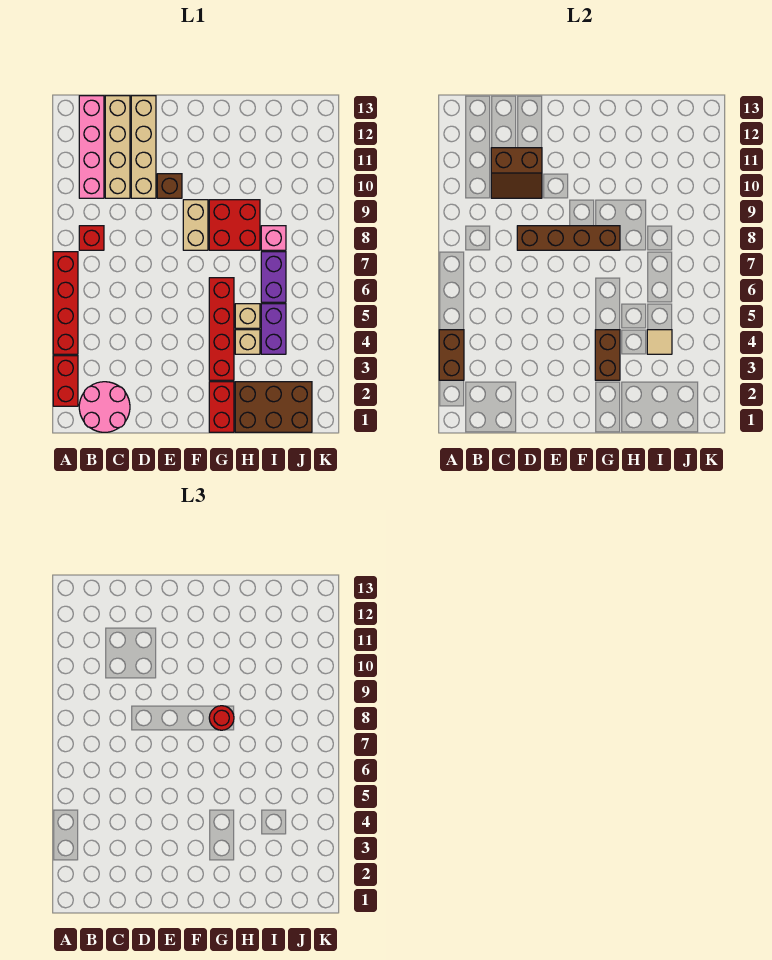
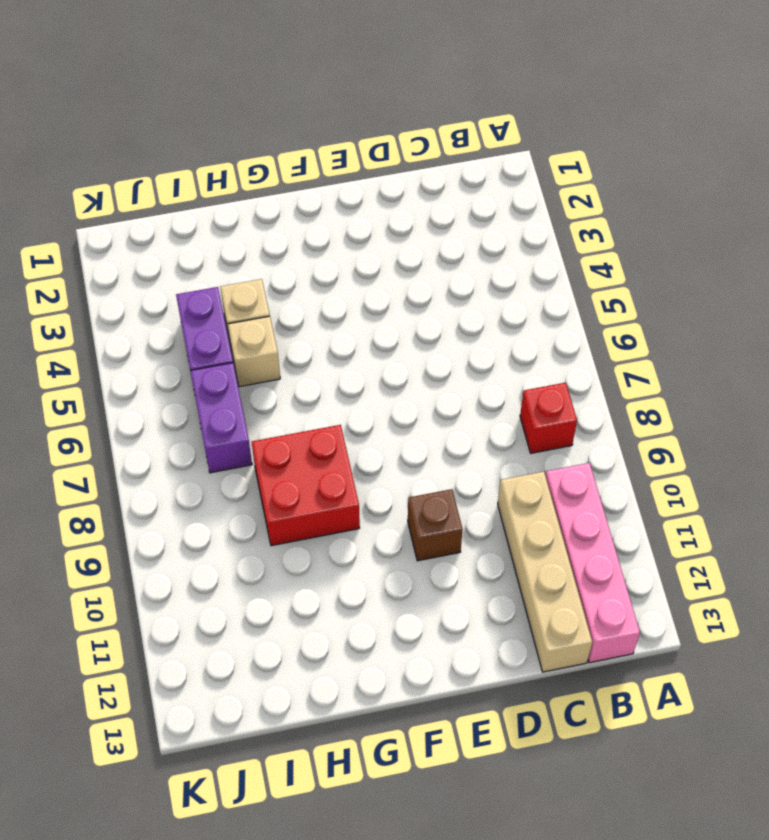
none -> red brick A2:A3 level 1
none -> red brick A4:A7 level 1
none -> pink round brick B1:C2 level 1

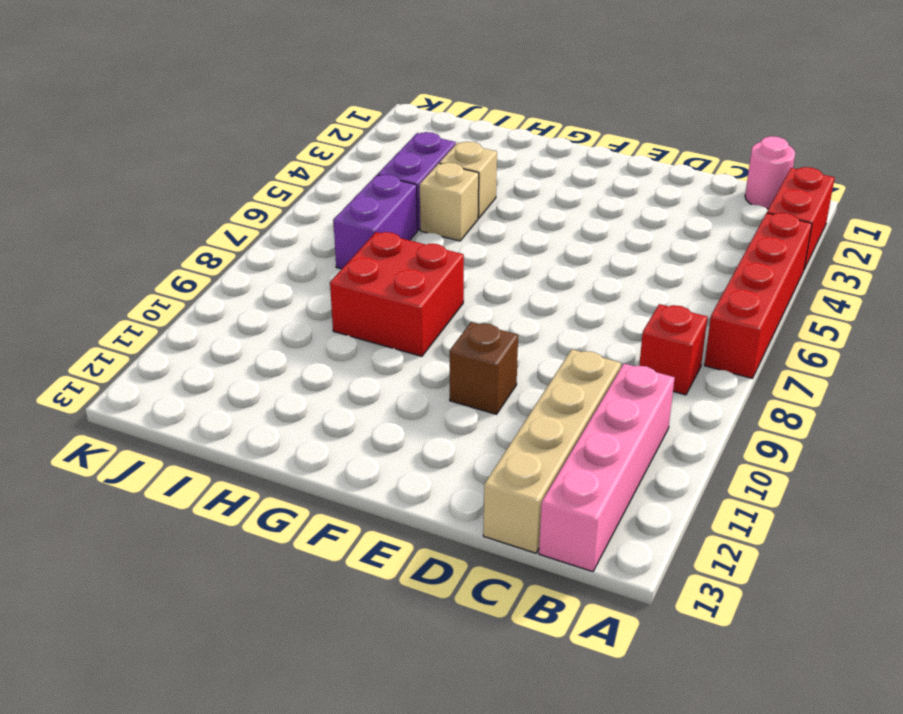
pink round brick B1 level 1 -> pink round brick B1:C2 level 1
none -> tan brick D10:D13 level 1
none -> tan brick F8:F9 level 1
none -> red brick G1:G2 level 1

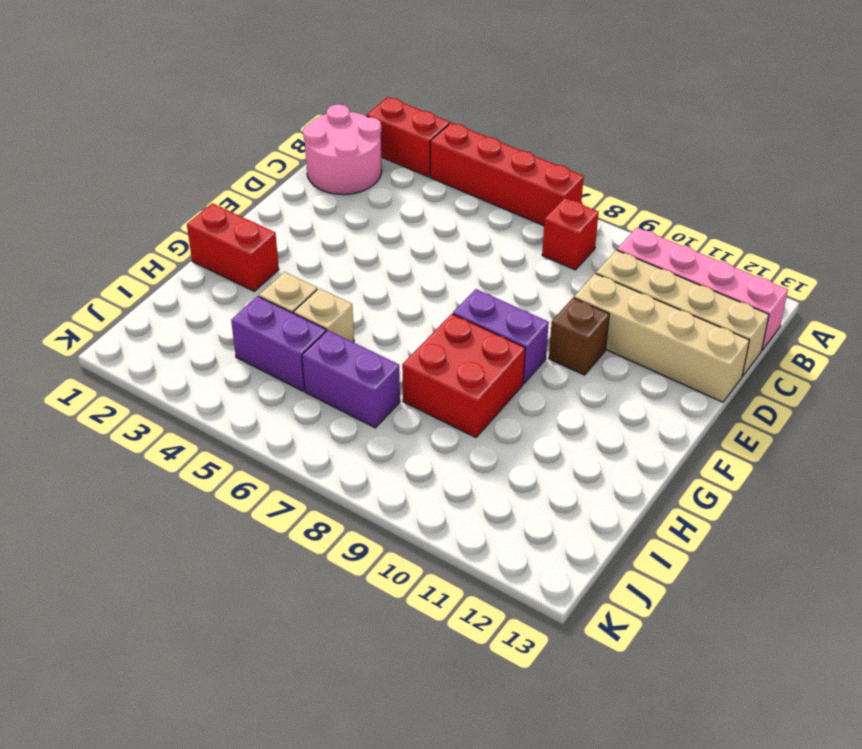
purple brick F8:F9 level 1 -> tan brick F8:F9 level 1
none -> red brick G3:G6 level 1
none -> brown brick H1:J2 level 1
none -> pink brick I8 level 1

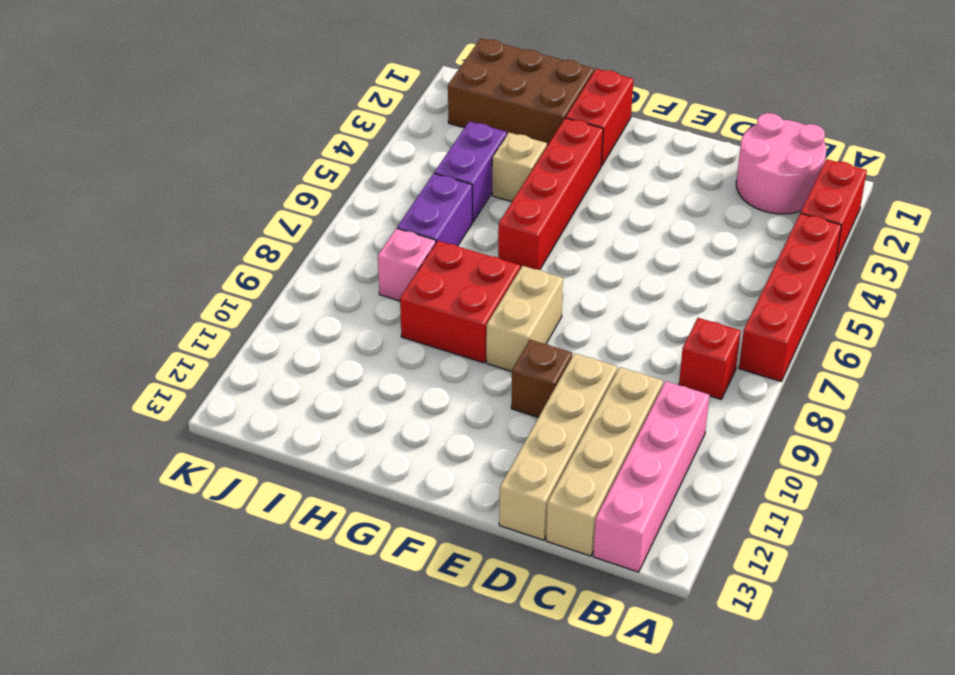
none -> tan brick H5 level 1
none -> brown brick A3:A4 level 2
none -> brown slope C10:D11 level 2 top 11

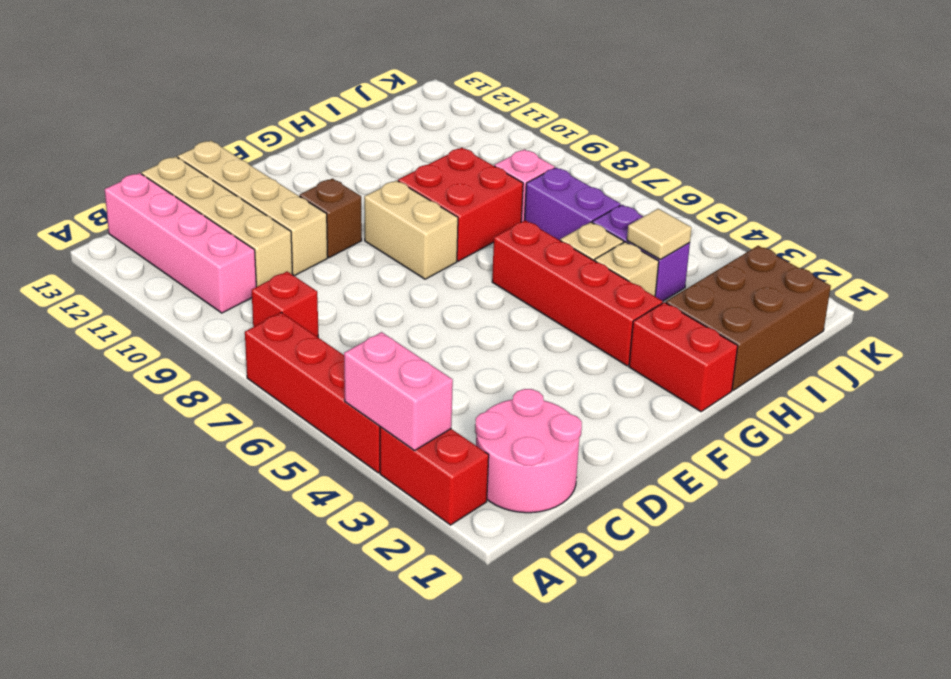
pink brick A3:A4 level 2 -> brown brick A3:A4 level 2
none -> brown slope C10:D11 level 2 top 11
none -> brown brick D8:G8 level 2
none -> brown brick G3:G4 level 2

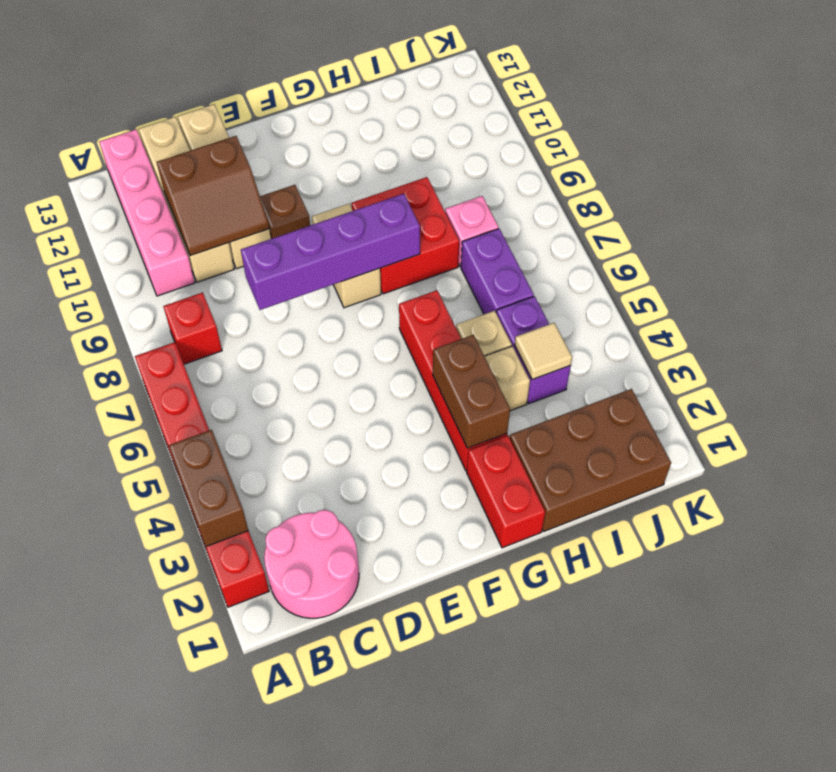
purple brick D8:G8 level 2 -> brown brick D8:G8 level 2
none -> red round brick G8 level 3

